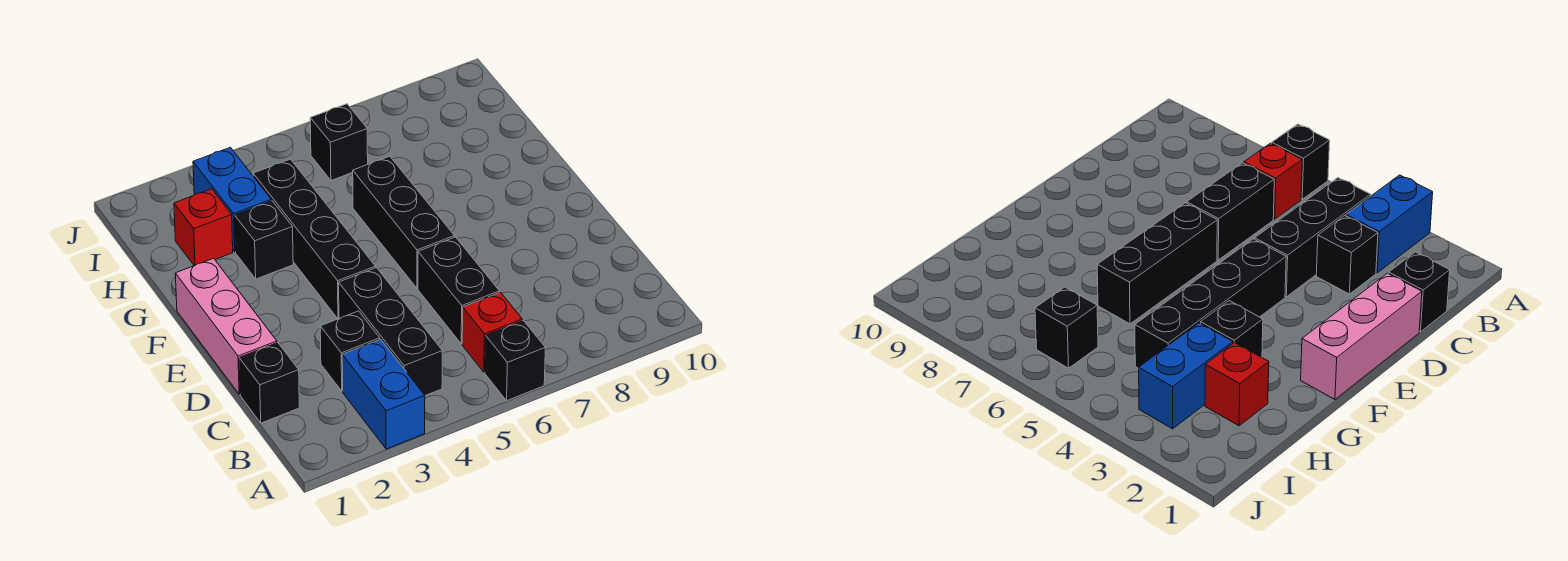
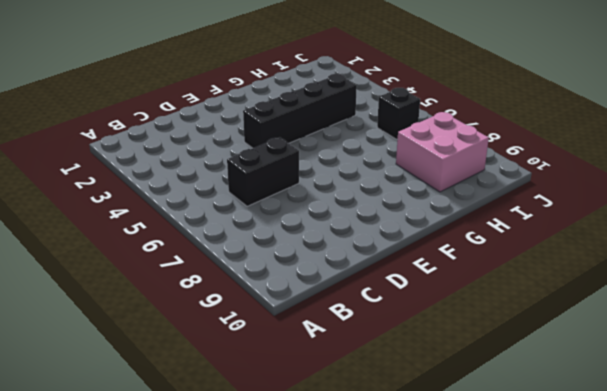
pink brick H8:I9 level 1 -> none
none -> blue brick A3:B3 level 1
none -> black brick A6 level 1
none -> black brick B4:D4 level 1

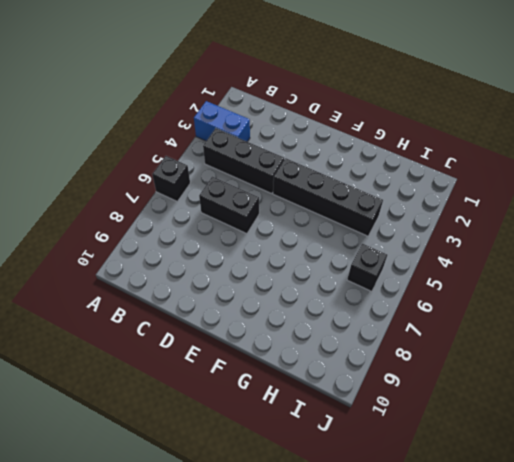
none -> red brick B6 level 1
none -> black brick C1 level 1
none -> black brick C3 level 1

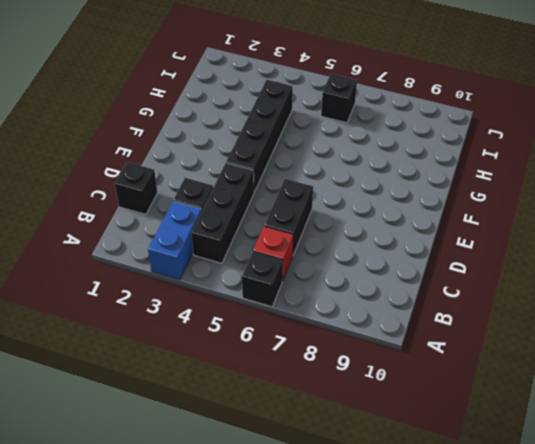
none -> pink brick D1:F1 level 1
none -> black brick E6:G6 level 1
none -> black brick G3 level 1

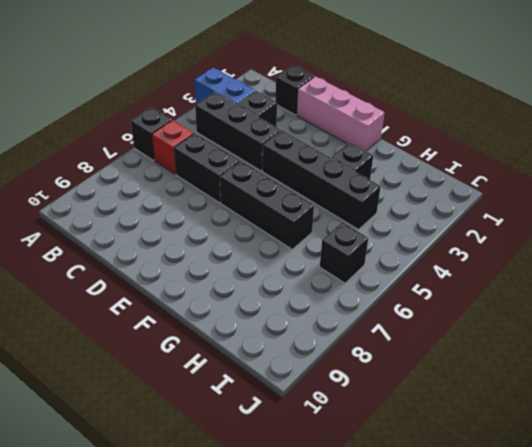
none -> red brick H2 level 1
none -> blue brick H3:I3 level 1

